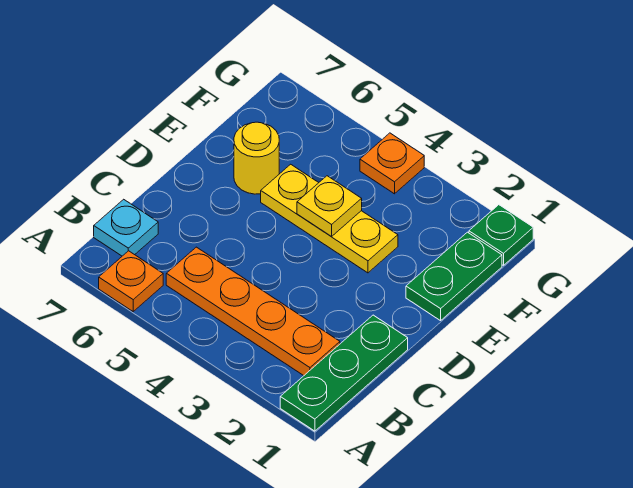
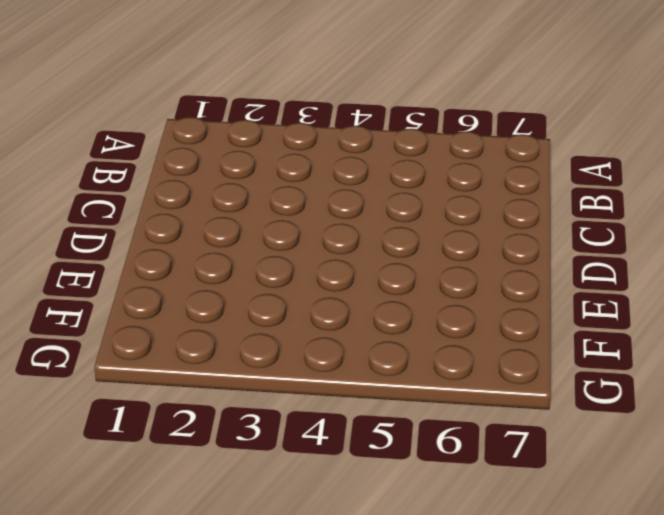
none -> green plate A1:C1 level 1
none -> orange plate A6 level 1

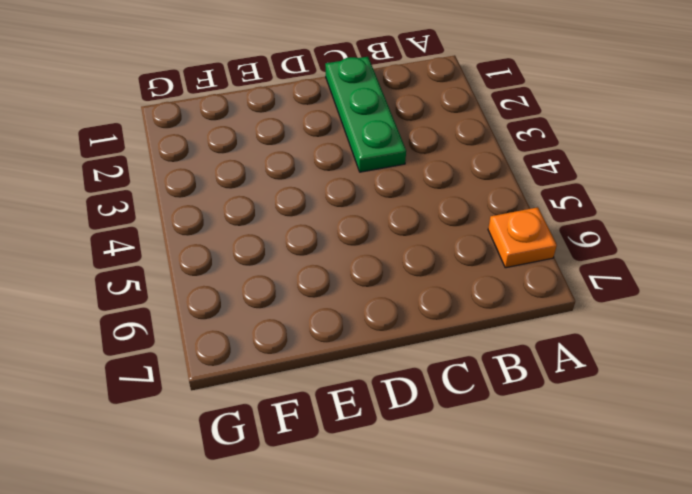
green plate C1:C3 level 1 -> green plate A1:C1 level 1
none -> orange plate B2:B5 level 1
none -> cyan plate B7 level 1

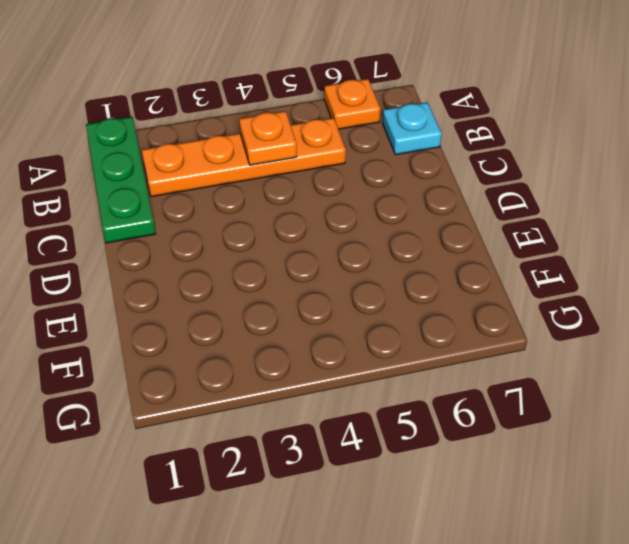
orange plate B4 level 2 -> orange plate G4 level 1
none -> green plate E1:F1 level 1
none -> yellow plate E3:E5 level 1

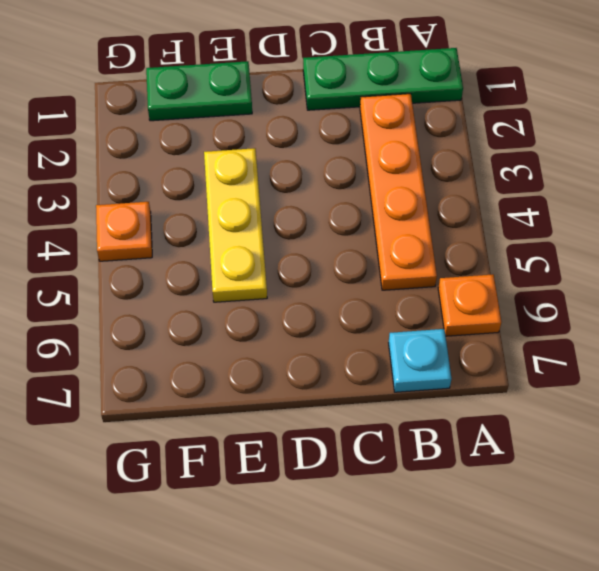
none -> yellow round brick E6 level 1
none -> green plate G1 level 1

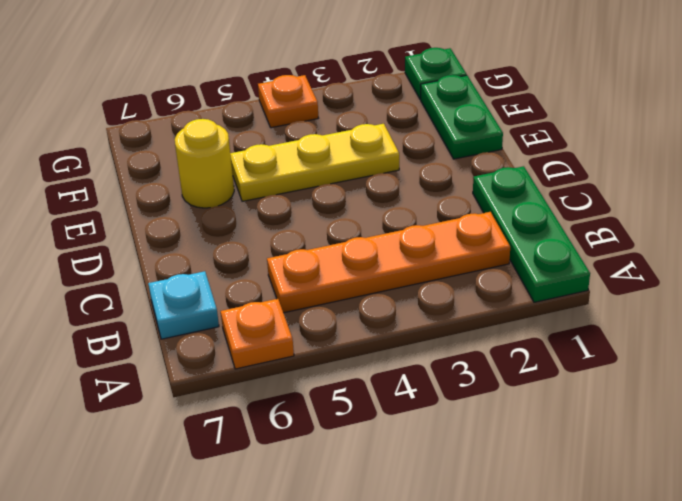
none -> yellow plate E4 level 2

